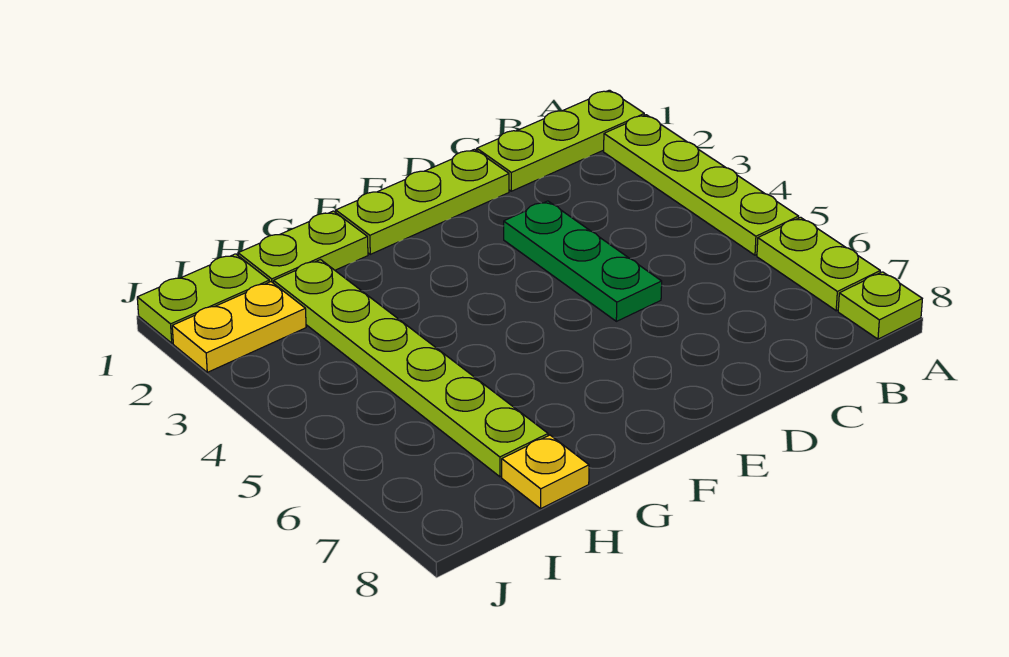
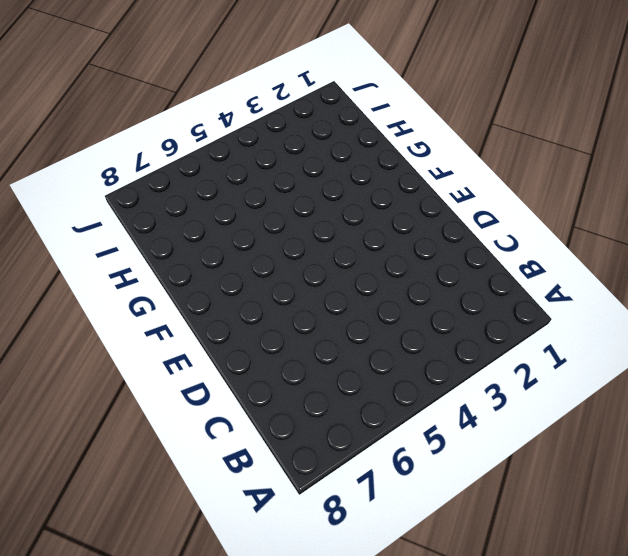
none -> lime plate A1:C1 level 1
none -> lime plate A2:A5 level 1

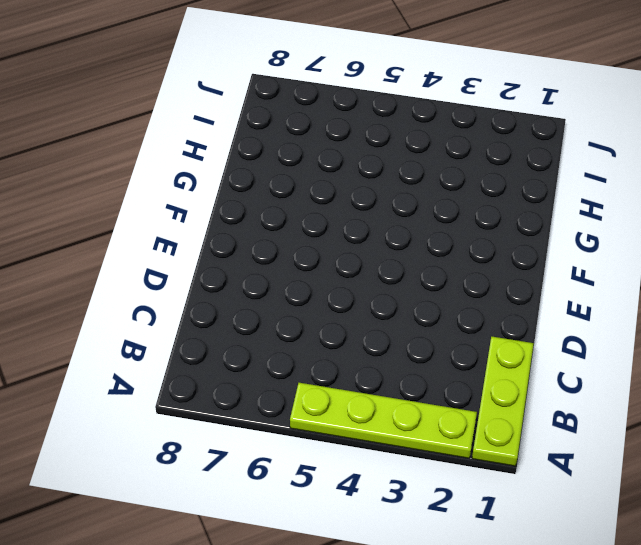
none -> lime plate A6:A7 level 1
none -> lime plate A8 level 1

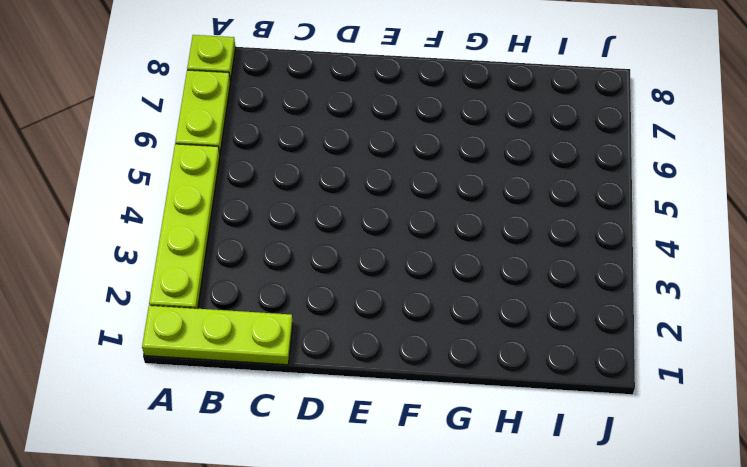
none -> lime plate D1:F1 level 1
none -> green plate D3:D5 level 1

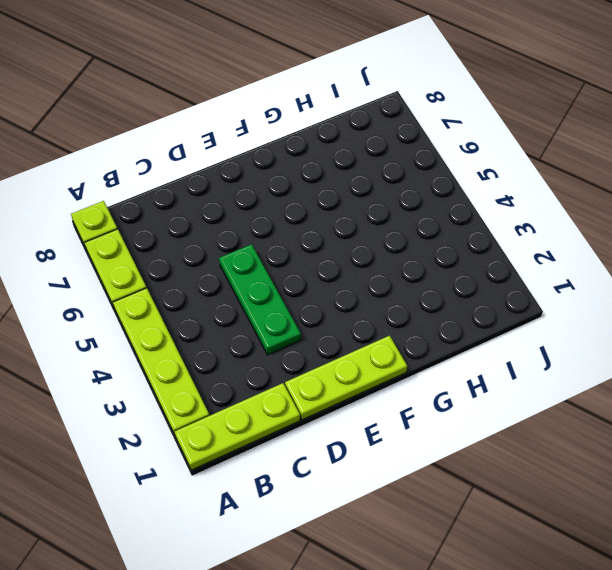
none -> lime plate G1:H1 level 1
none -> lime plate H2:H7 level 1

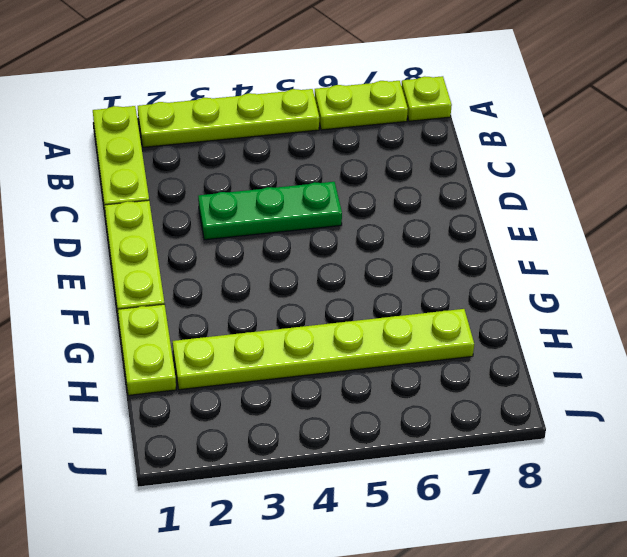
none -> yellow plate H8 level 1
none -> lime plate I1:J1 level 1

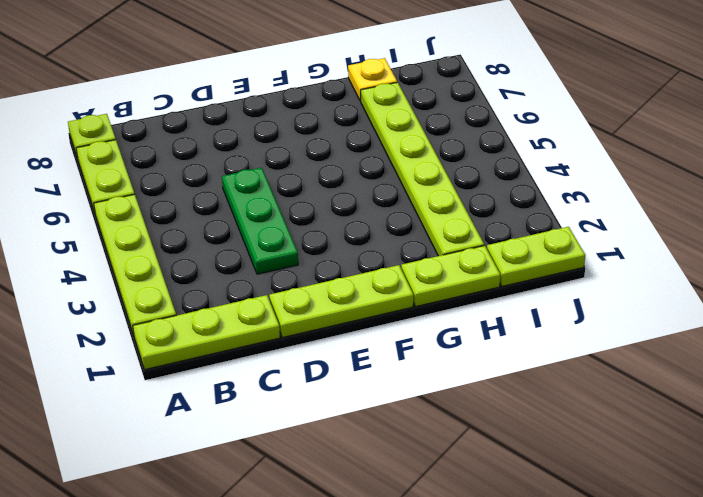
none -> yellow plate I2:J2 level 1

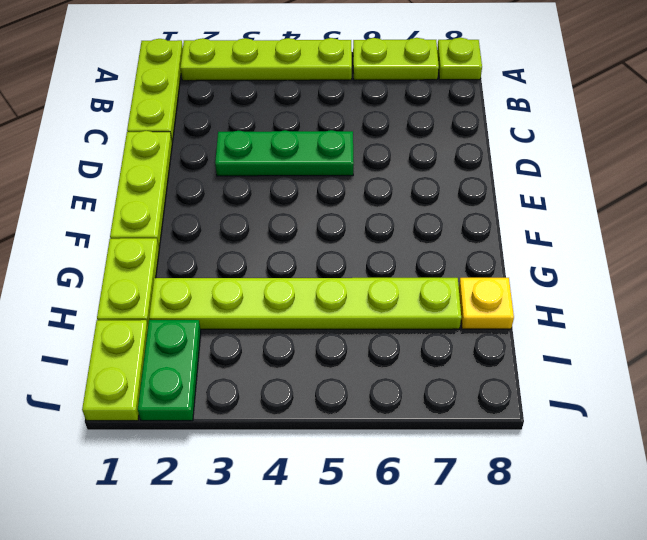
green plate I2:J2 level 1 -> yellow plate I2:J2 level 1

